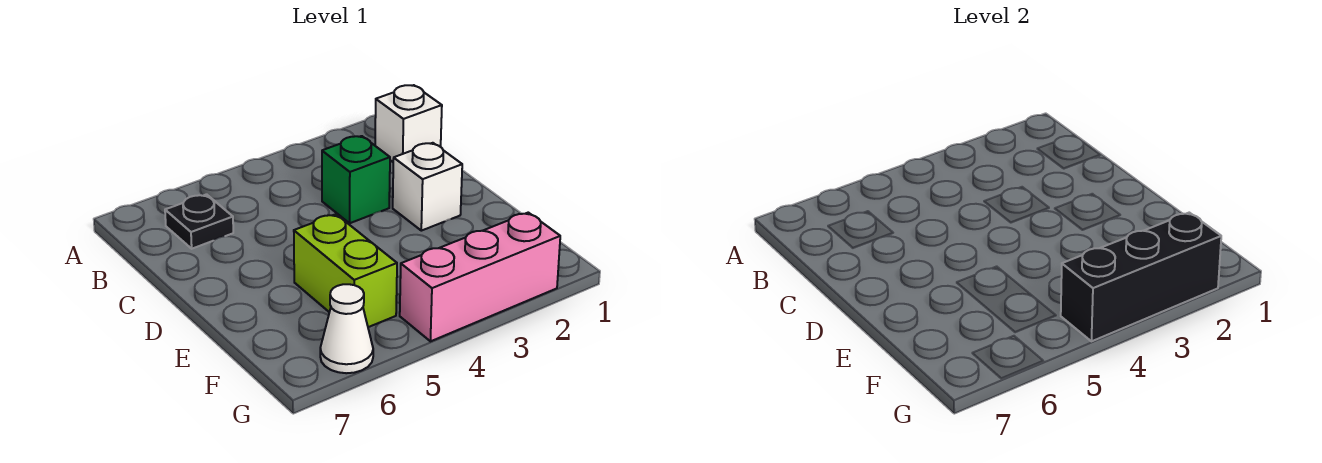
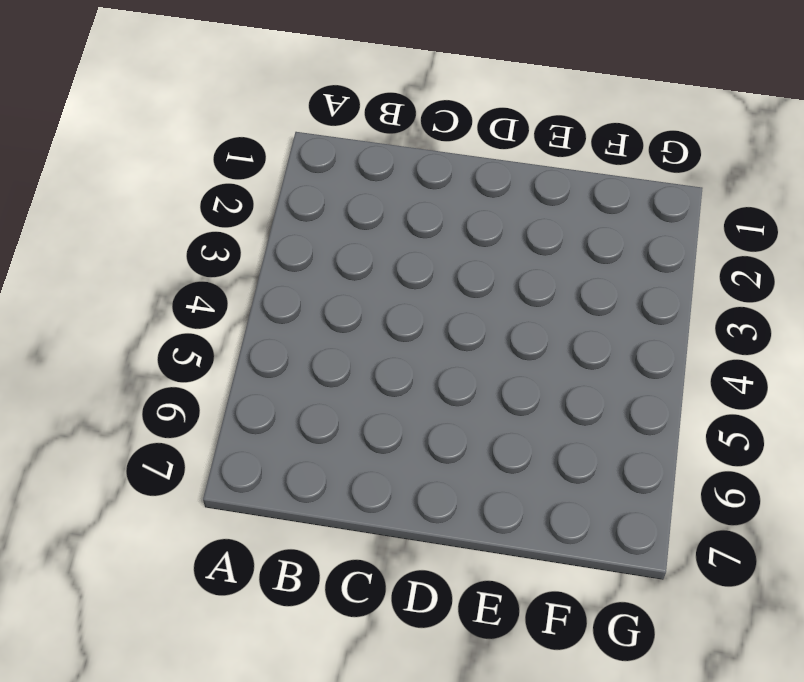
none -> white brick B1 level 1
none -> black plate B6 level 1

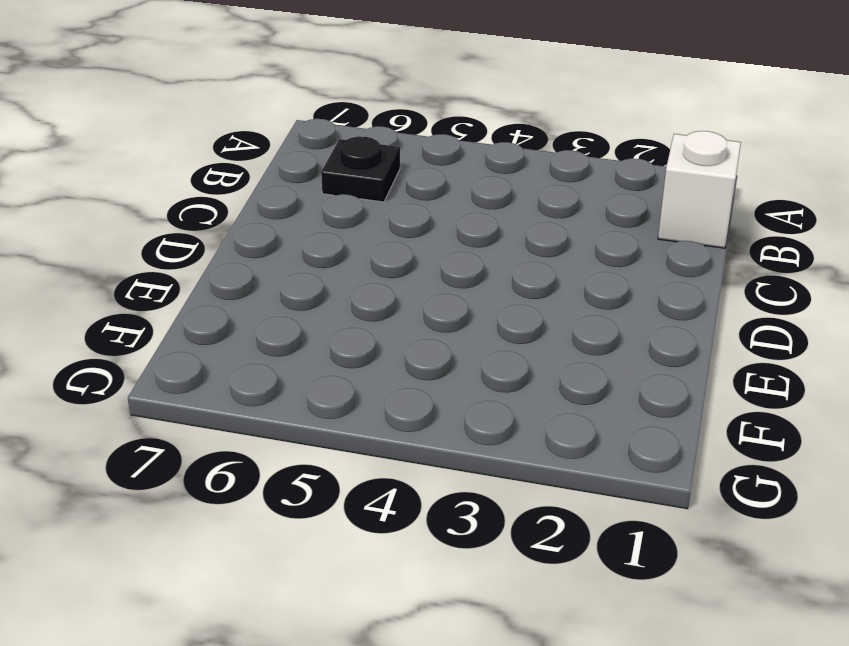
none -> green brick C3 level 1
none -> white brick D2 level 1

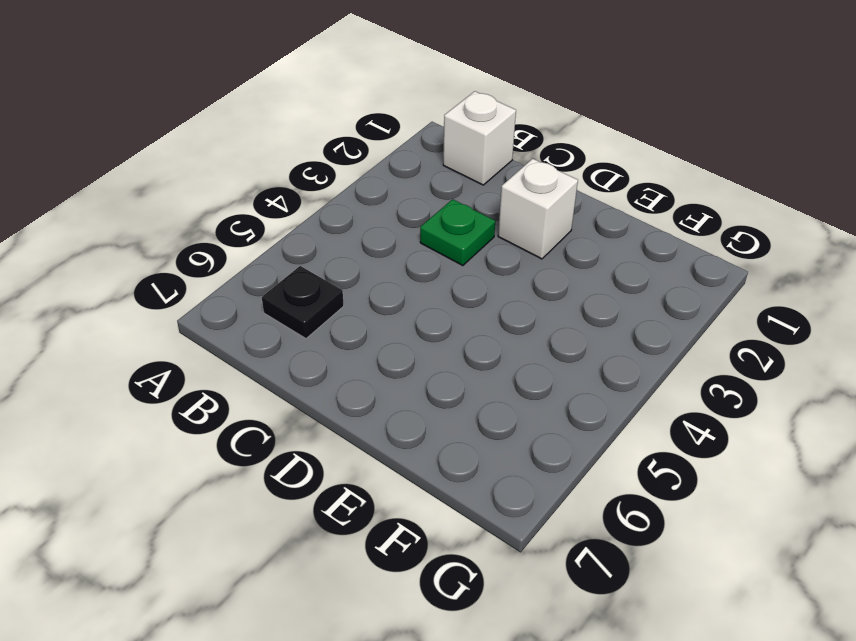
green plate C3 level 1 -> green brick C3 level 1
none -> lime brick E5:F5 level 1
none -> pink brick G2:G4 level 1

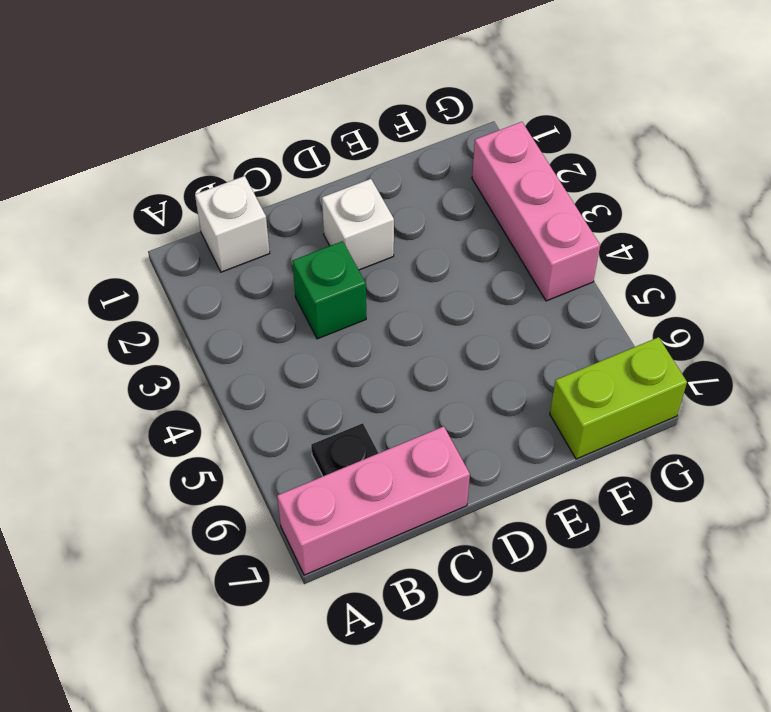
pink brick A7:C7 level 1 -> none
lime brick F7:G7 level 1 -> lime brick E5:F5 level 1
none -> white cone G6 level 1
none -> black brick G2:G4 level 2

